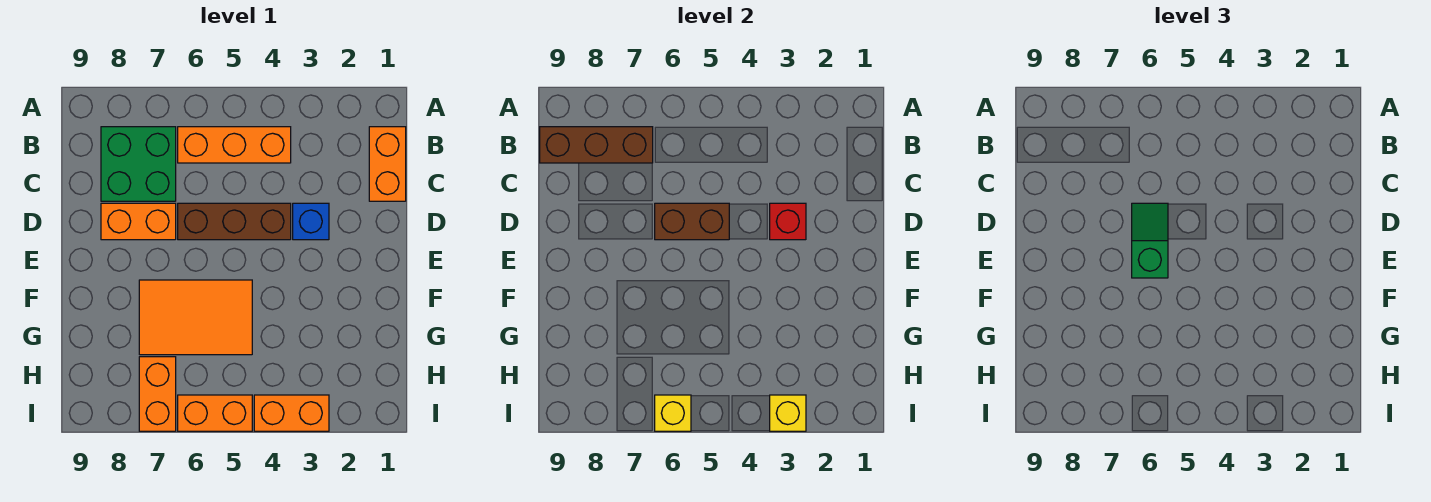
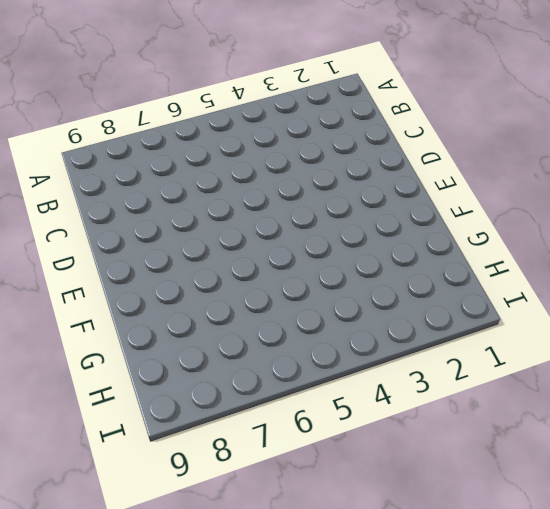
none -> orange brick B1:C1 level 1
none -> orange brick B4:B6 level 1
none -> green brick B7:C8 level 1

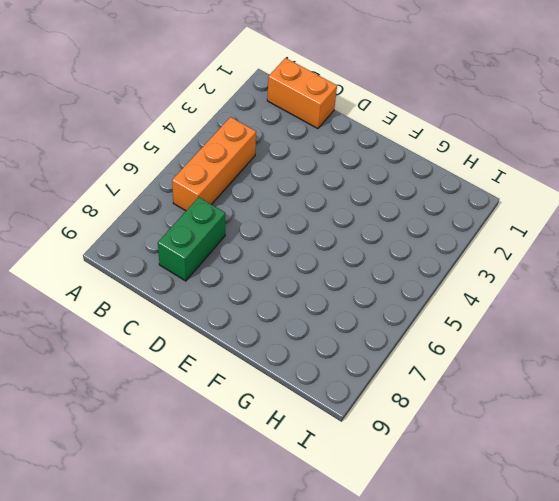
green brick C7:C8 level 1 -> green brick B7:C8 level 1
none -> blue brick D3 level 1
none -> brown brick D4:D6 level 1
none -> orange brick D7:D8 level 1

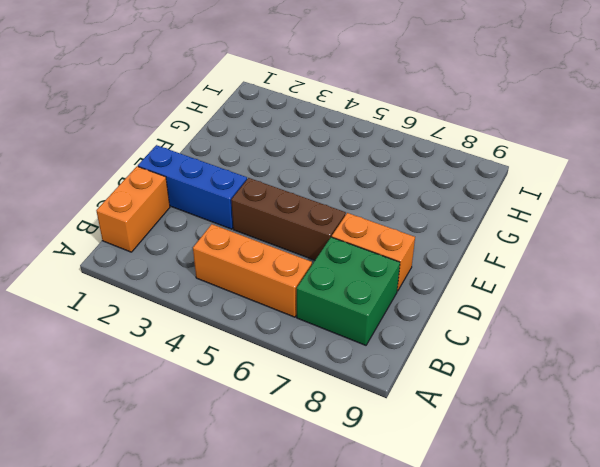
blue brick D1:D3 level 1 -> blue brick D3 level 1
none -> orange tile F5:G7 level 1
none -> orange brick H7:I7 level 1
none -> orange brick I3:I4 level 1

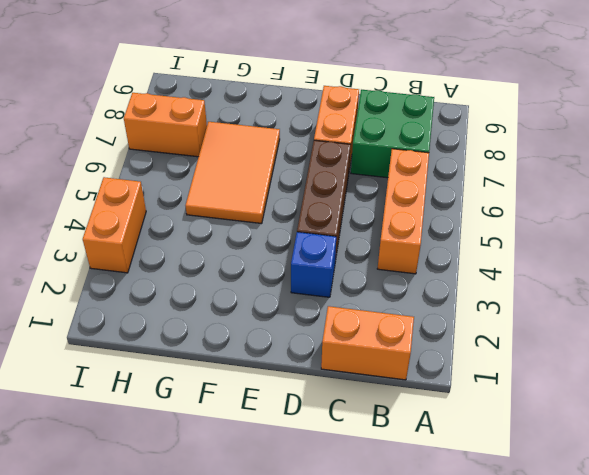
none -> orange brick I5:I6 level 1
none -> brown brick B7:B9 level 2
none -> red brick D3 level 2

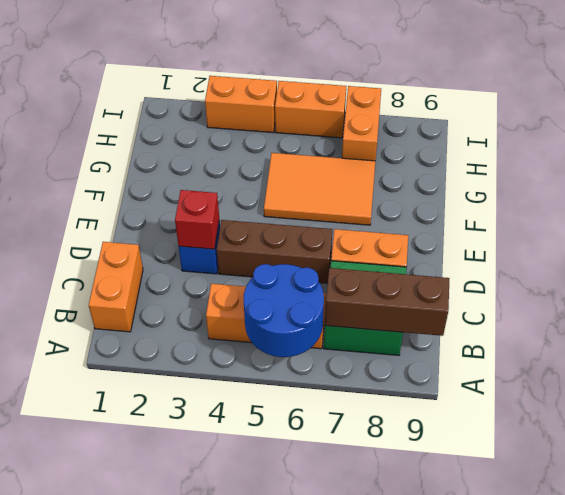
blue round brick A5:B6 level 2 -> none
none -> brown brick D5:D6 level 2
none -> yellow brick I3 level 2
none -> yellow brick I6 level 2

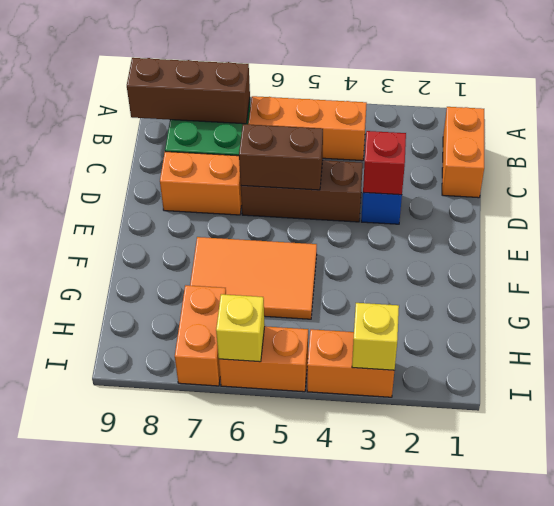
none -> green slope D6:E6 level 3 top E

